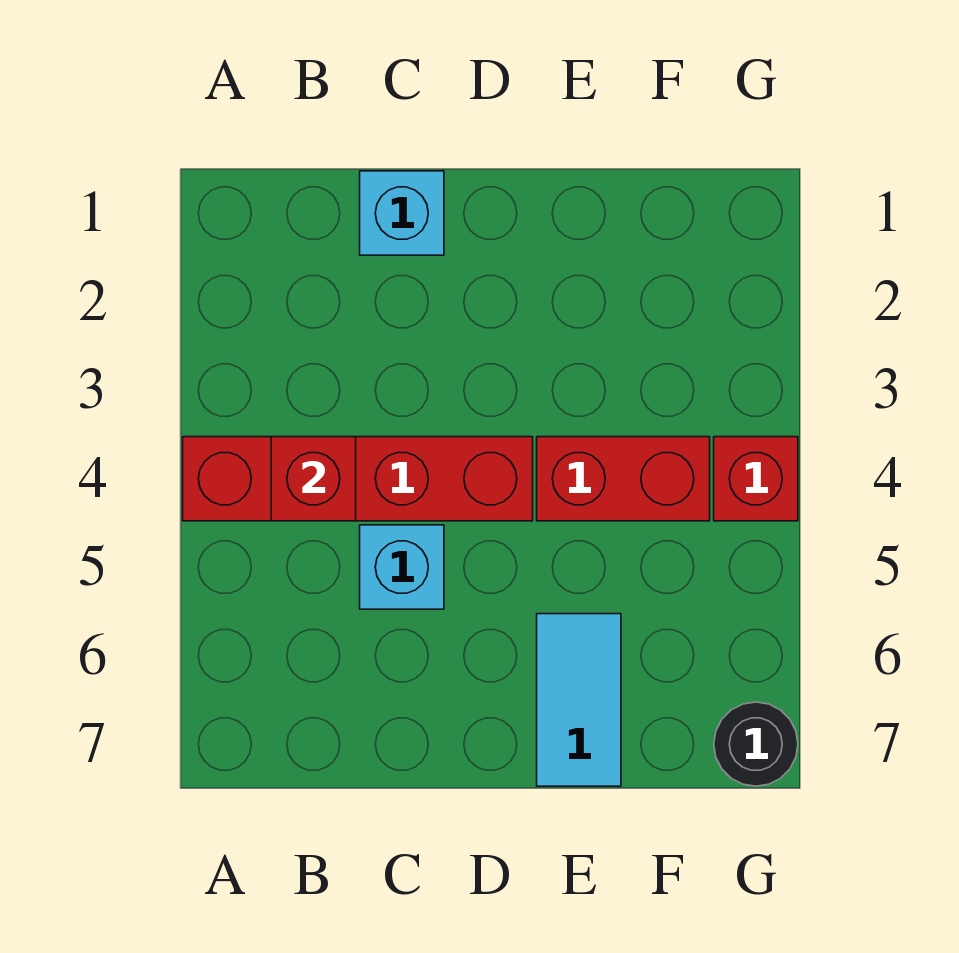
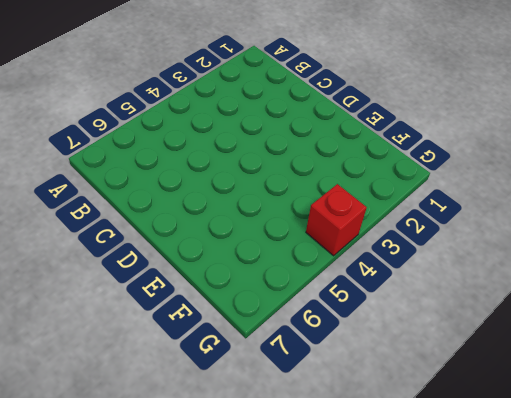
none -> red brick A4:D4 level 1
none -> cyan brick C1 level 1

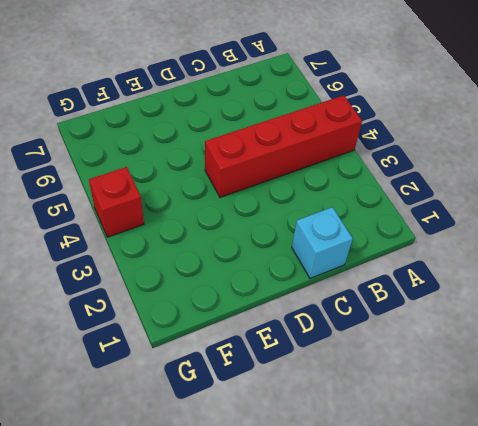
none -> cyan brick C5 level 1
none -> red brick E4:F4 level 1

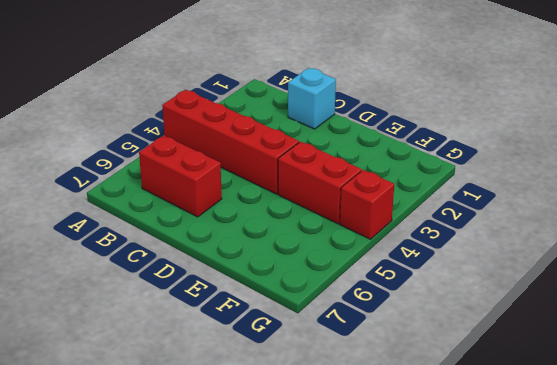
red brick B6:C6 level 1 -> none
none -> cyan brick C5 level 1
none -> cyan tile E6:E7 level 1

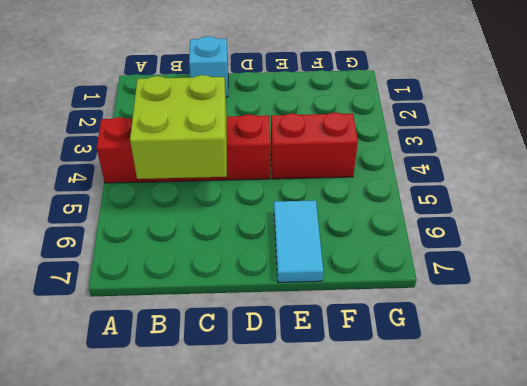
lime brick B4:C5 level 2 -> red brick B4 level 2
none -> cyan brick C5 level 1
none -> red brick G4 level 1

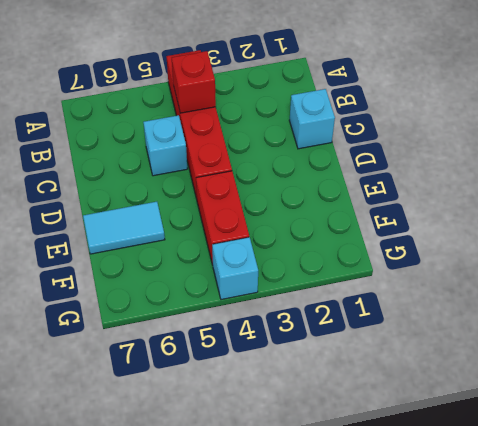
cyan brick G4 level 1 -> red brick G4 level 1
none -> black round brick G7 level 1

